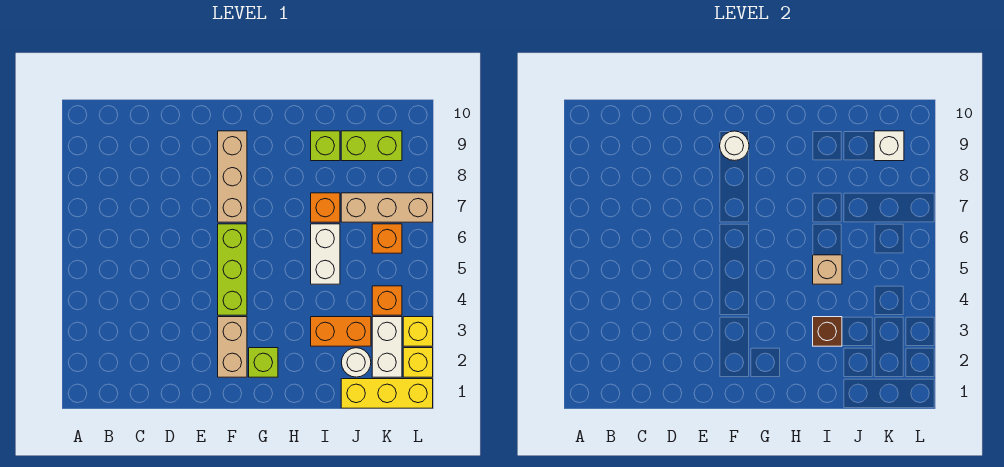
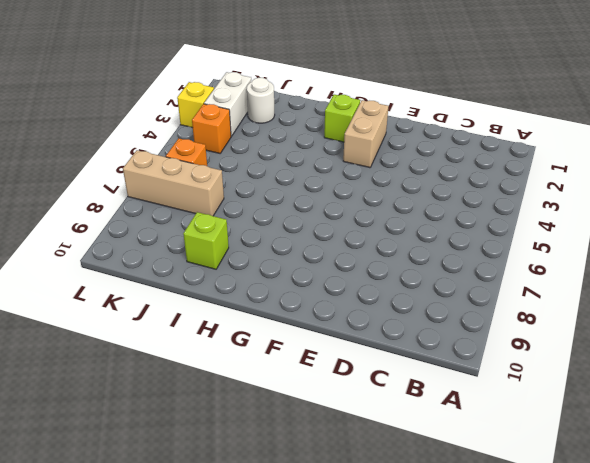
none -> lime brick F4:F6 level 1
none -> tan brick F7:F9 level 1
none -> orange brick I3:J3 level 1

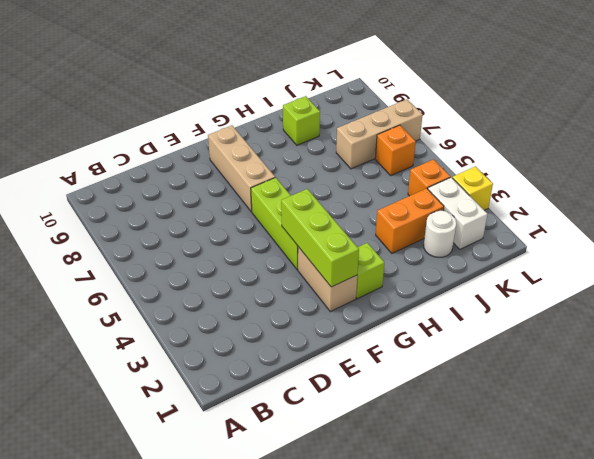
lime brick F2:F4 level 2 -> none
none -> white brick I5:I6 level 1
none -> orange brick I7 level 1
none -> yellow brick J1:L1 level 1

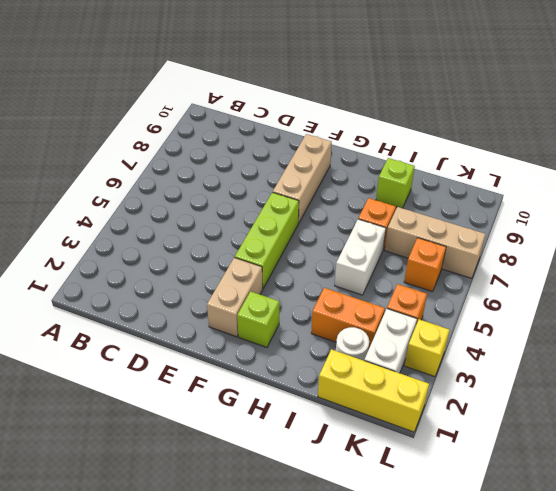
none -> lime brick J9:K9 level 1
none -> yellow brick L2 level 1
none -> white round brick F9 level 2

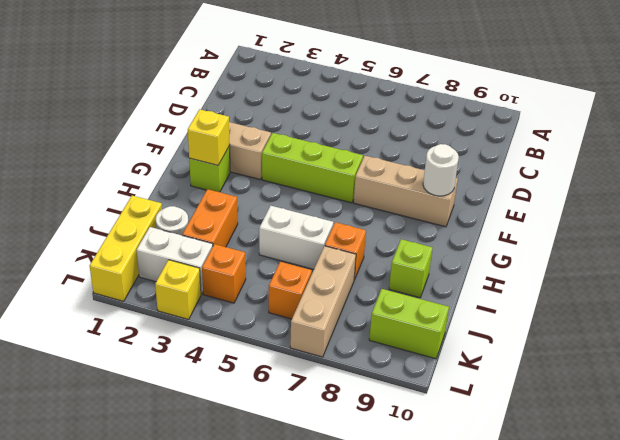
yellow brick G2 level 2 -> yellow brick L2 level 1
lime brick K9:K10 level 1 -> lime brick J9:K9 level 1
none -> brown brick I3 level 2
none -> tan brick I5 level 2
none -> white brick K9 level 2

